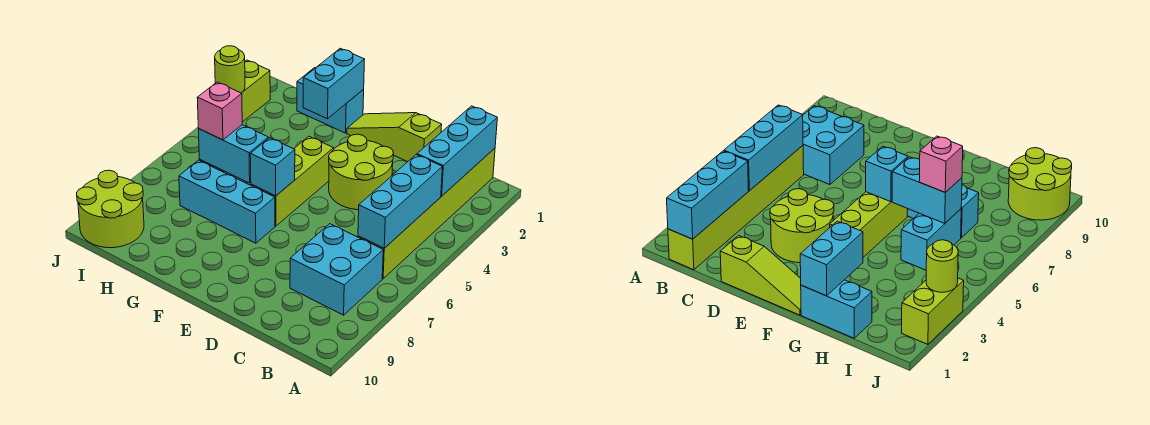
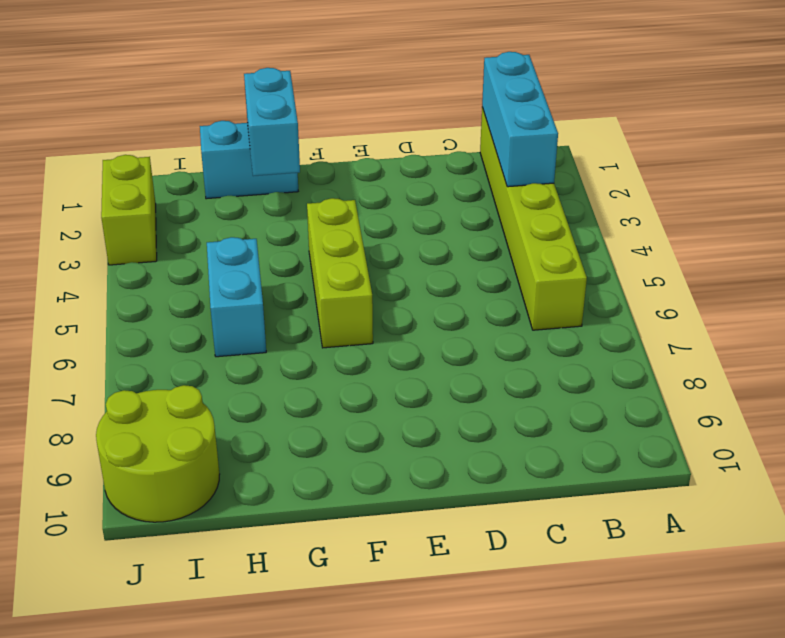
none -> cyan brick B7:C8 level 1
none -> lime slope D1:F1 level 1 top D
none -> lime round brick D3:E4 level 1

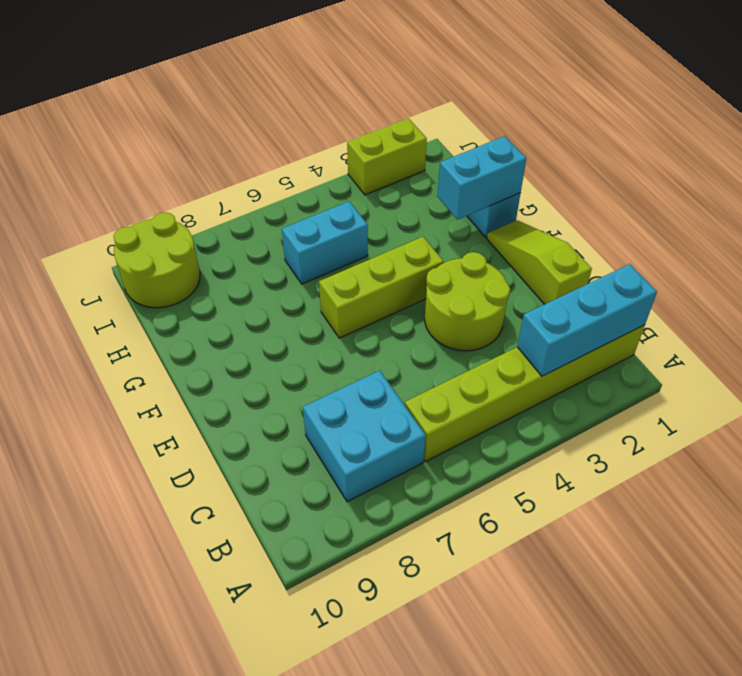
none -> cyan brick F7:H7 level 1
none -> cyan brick B4:B6 level 2
none -> cyan brick F6 level 2

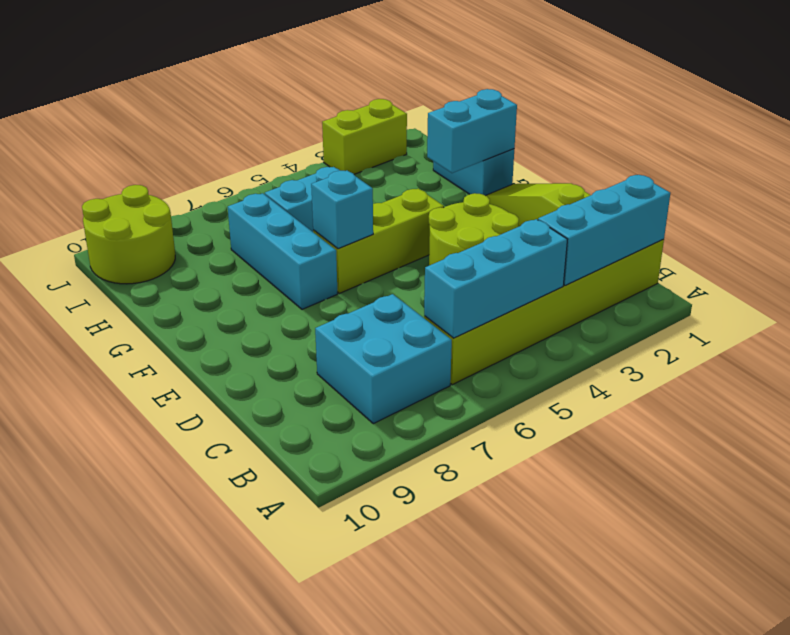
none -> cyan brick G6:H6 level 2
none -> lime round brick J3 level 2
none -> pink brick H6 level 3

